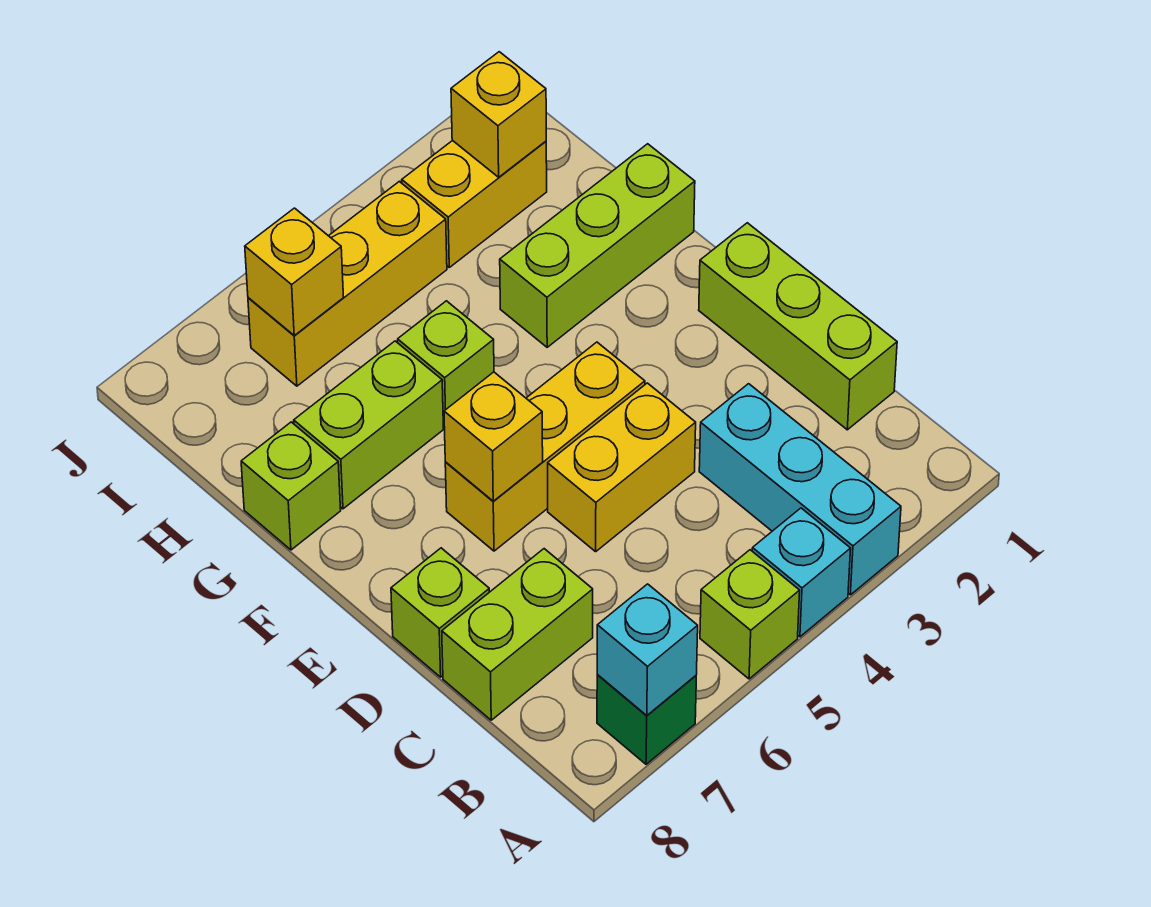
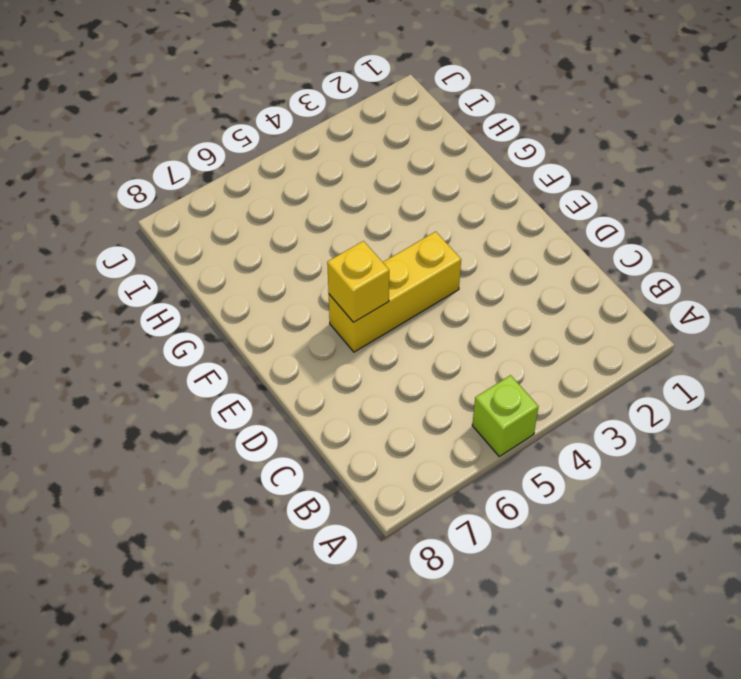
none -> cyan brick A3:C3 level 1
none -> cyan brick A4 level 1
none -> green brick A7 level 1

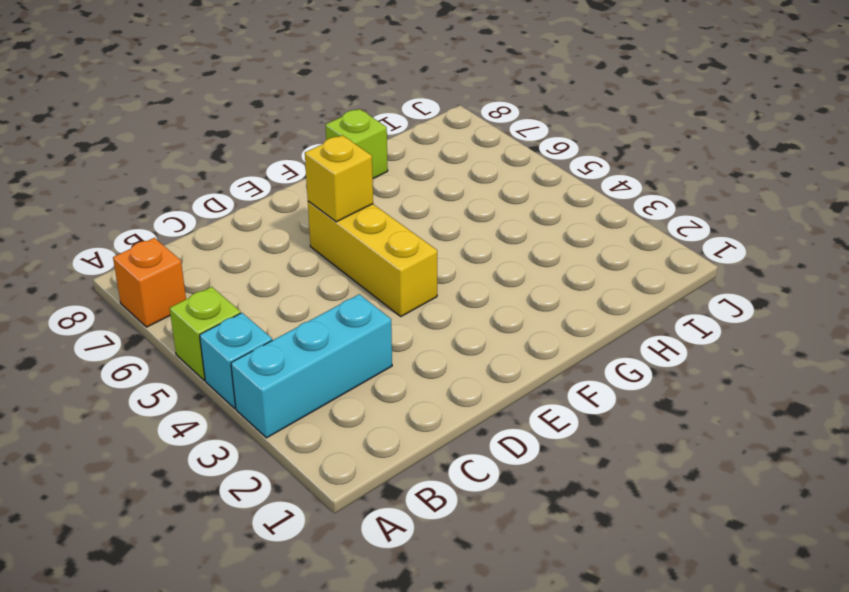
orange brick A7 level 1 -> green brick A7 level 1
none -> lime brick C1:E1 level 1
none -> lime brick C7:C8 level 1
none -> yellow brick D4:D5 level 1

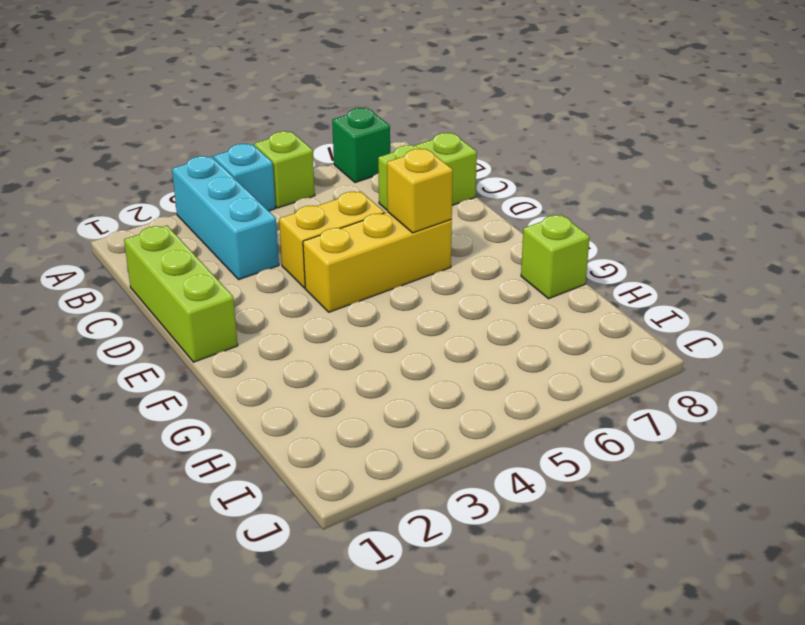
none -> lime brick D8 level 1
none -> lime brick G1:G3 level 1
none -> lime brick G5 level 1

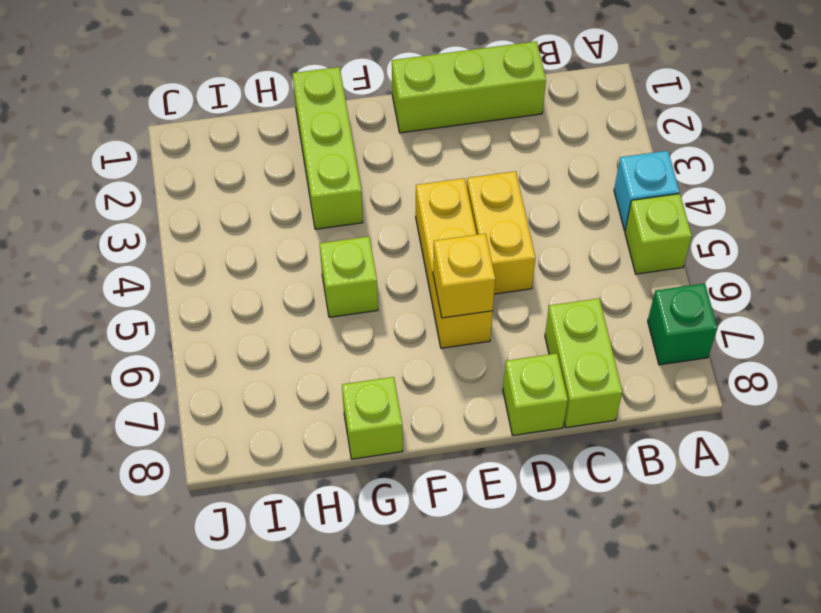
none -> cyan brick A3:C3 level 1
none -> lime brick G6:G7 level 1
none -> yellow brick I2:I3 level 1

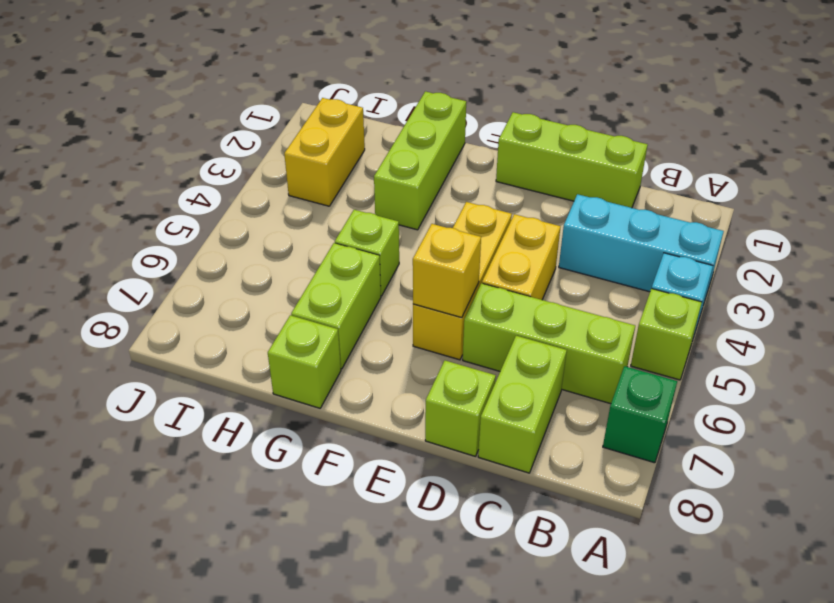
lime brick B6:D6 level 1 -> none
none -> yellow brick I4:I6 level 1
none -> cyan brick A7 level 2
none -> yellow brick I2 level 2

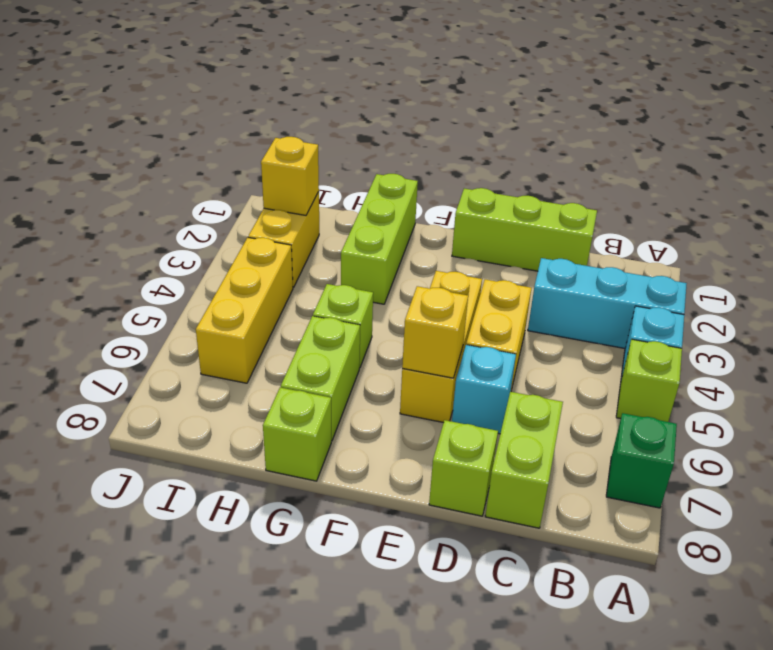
cyan brick D6 level 1 -> cyan brick A7 level 2
none -> yellow brick I6 level 2

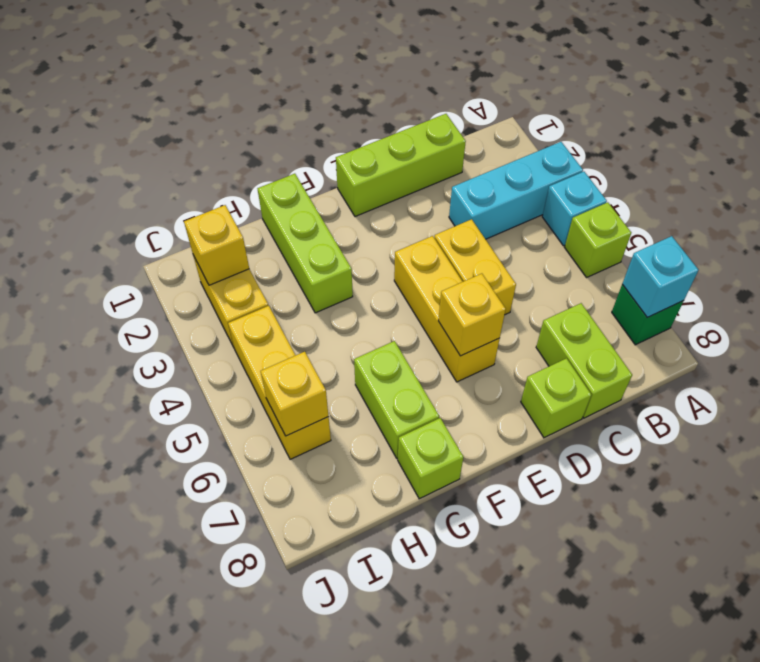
none -> lime brick G5 level 1

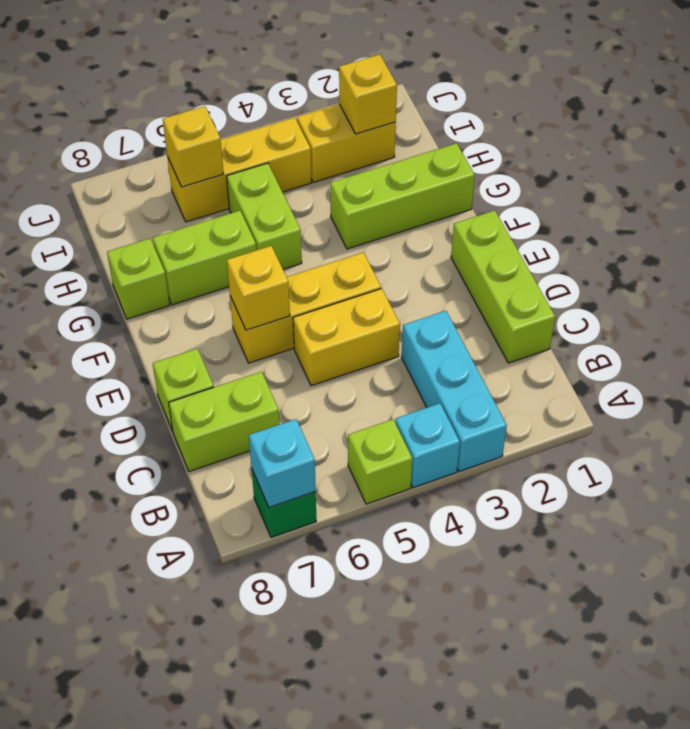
lime brick G5:H5 level 1 -> lime brick G5 level 1

